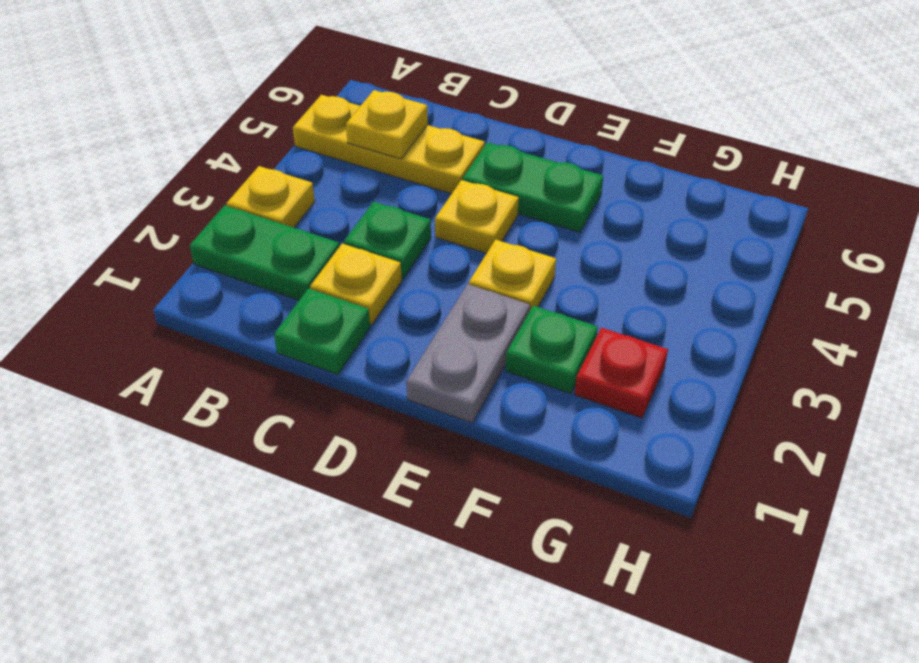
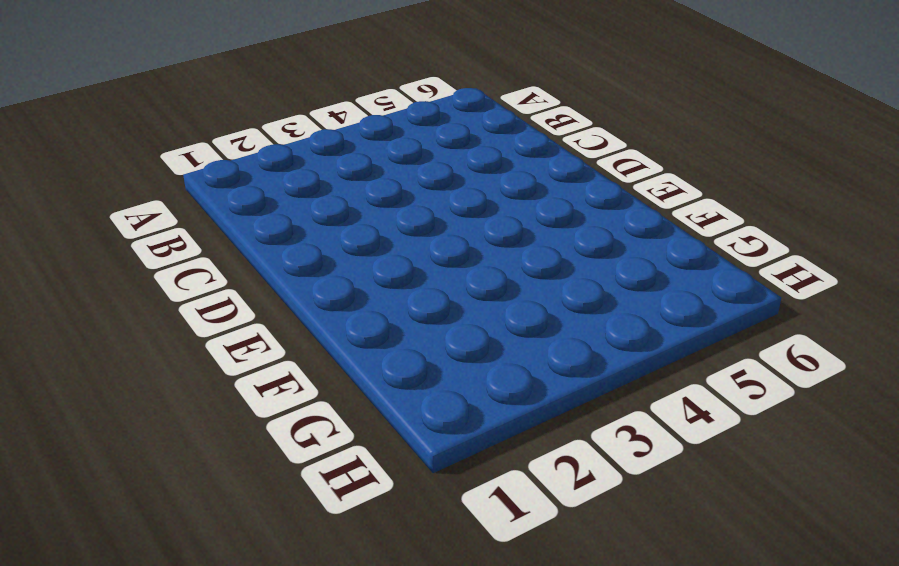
none -> green plate A2:B2 level 1
none -> yellow plate A3 level 1
none -> yellow plate A5:C5 level 1

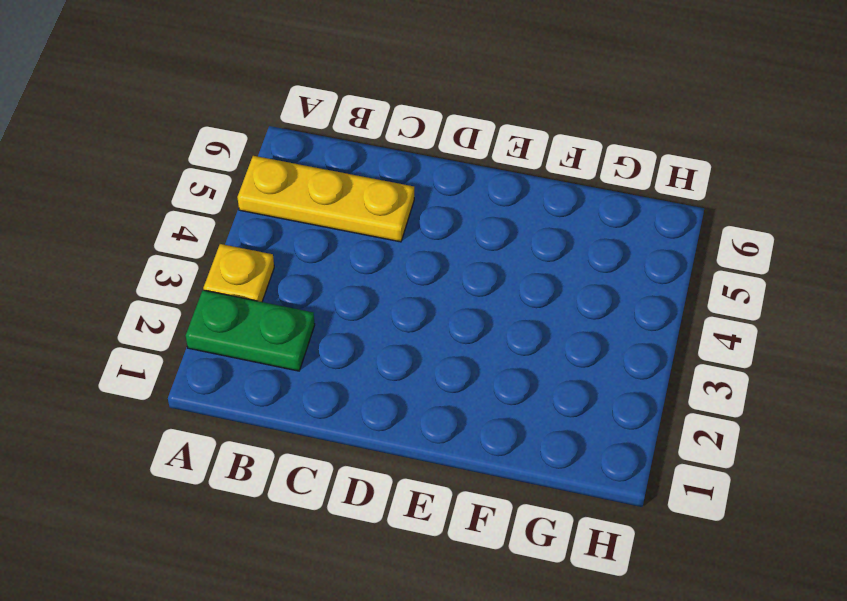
none -> green plate C1 level 1
none -> yellow plate C2 level 1
none -> green plate C3 level 1

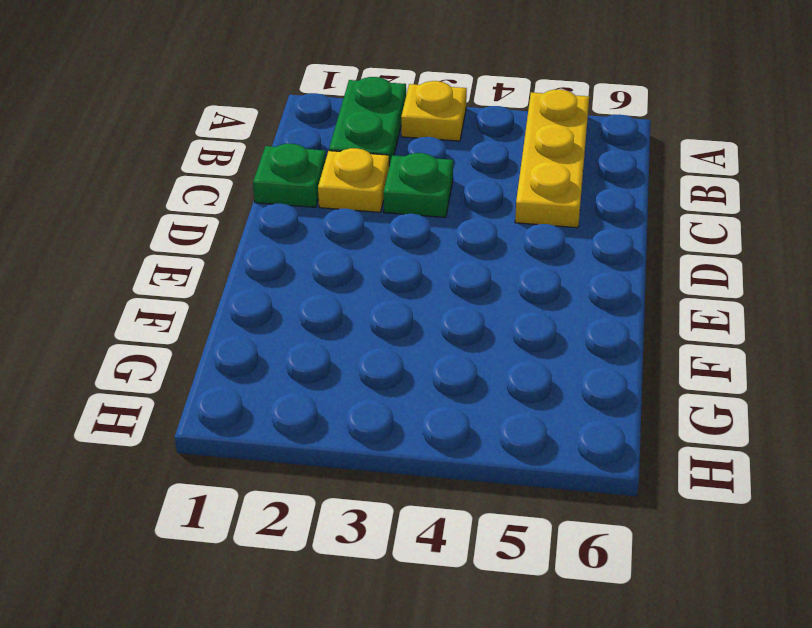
none -> yellow plate D4 level 1
none -> green plate D5:E5 level 1
none -> grey plate E1:E2 level 1

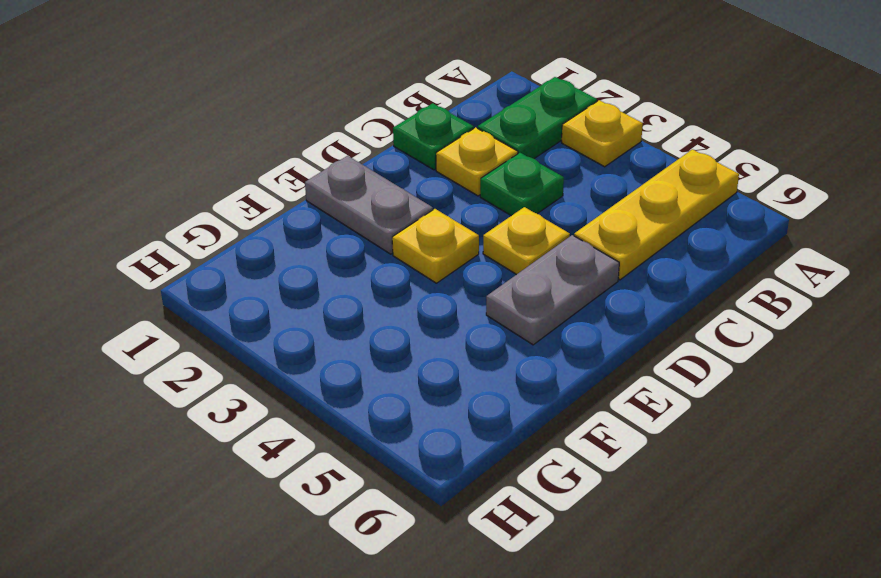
grey plate D5:E5 level 1 -> green plate D5:E5 level 1
none -> green plate F2 level 1
none -> red plate G2 level 1
none -> yellow plate B5 level 2

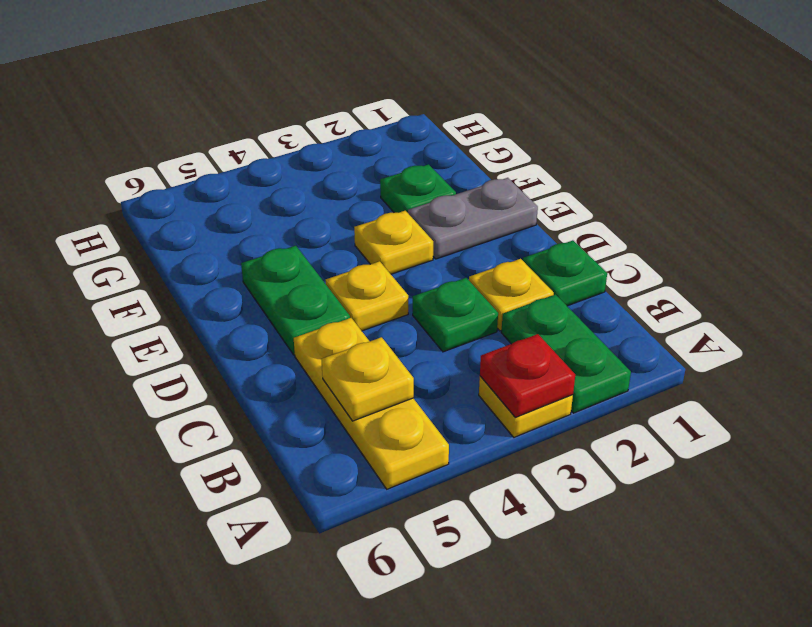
red plate A3 level 2 -> red plate G2 level 1

